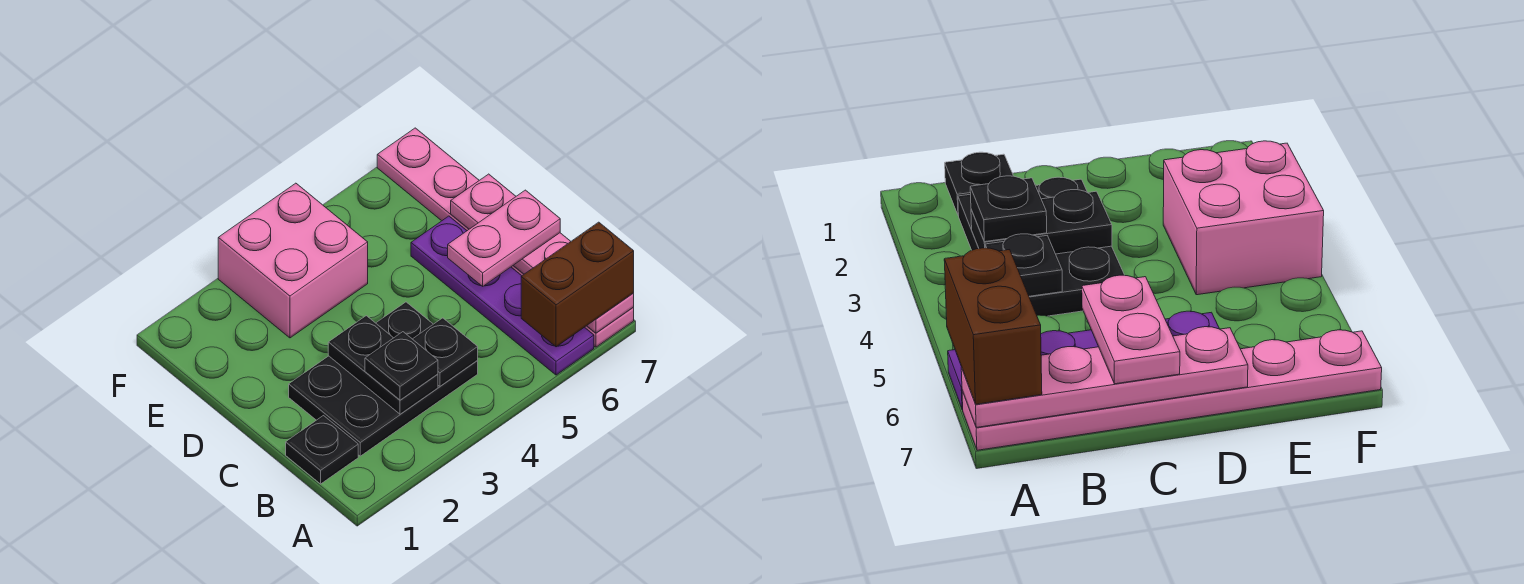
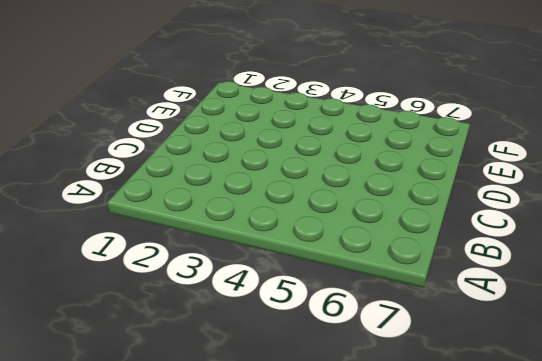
none -> purple plate A6:D6 level 1
none -> pink plate A7:F7 level 1

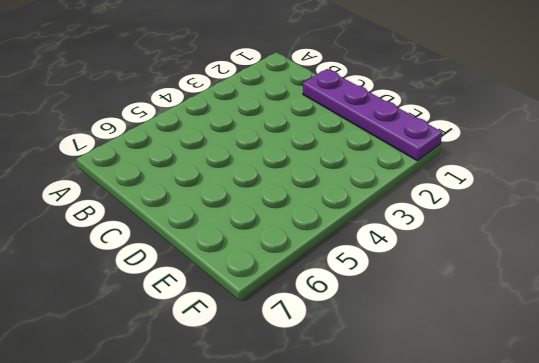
purple plate C1:F1 level 1 -> purple plate A6:D6 level 1
none -> pink plate A7:F7 level 1
none -> black plate B1 level 1

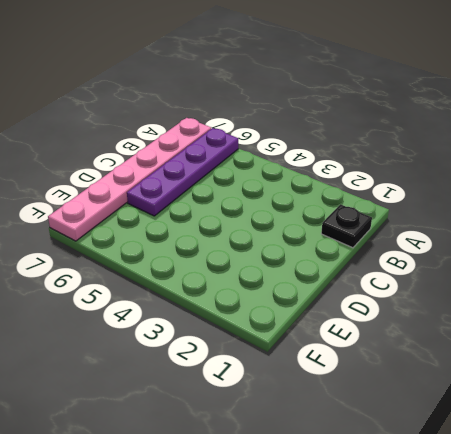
none -> black plate B2:C4 level 1
none -> pink brick E3:F4 level 1

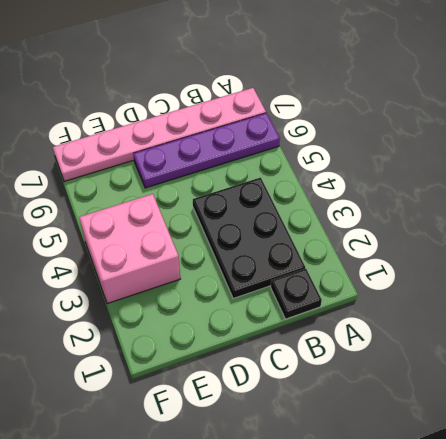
none -> pink plate A7:D7 level 2
none -> black plate B3:C3 level 2

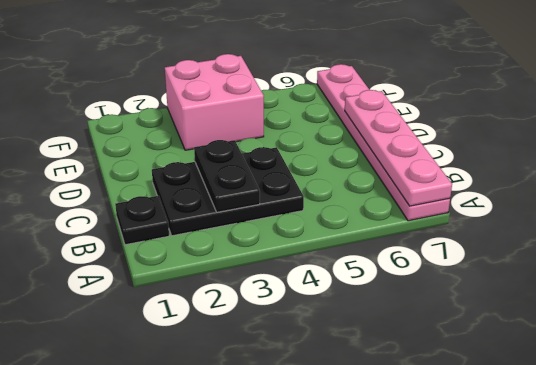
none -> purple plate A6:D6 level 1
none -> black plate B4 level 2

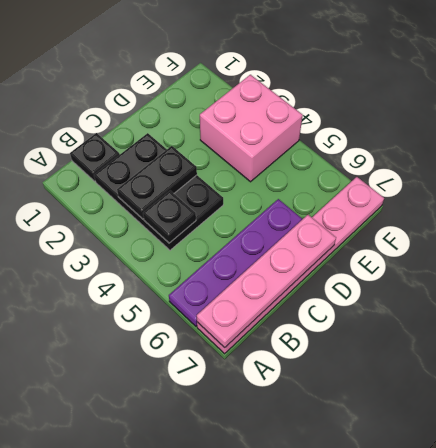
none -> brown brick A6:A7 level 3
none -> black plate B3 level 3

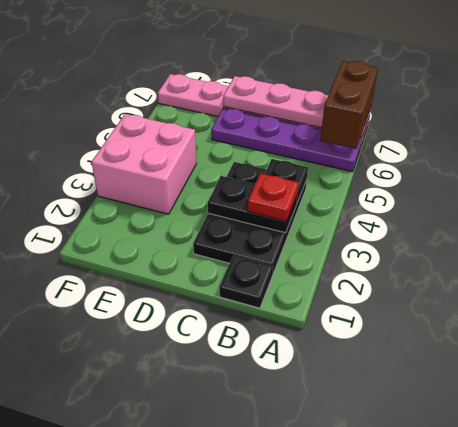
red plate B3 level 3 -> black plate B3 level 3
none -> pink plate C6:C7 level 3

